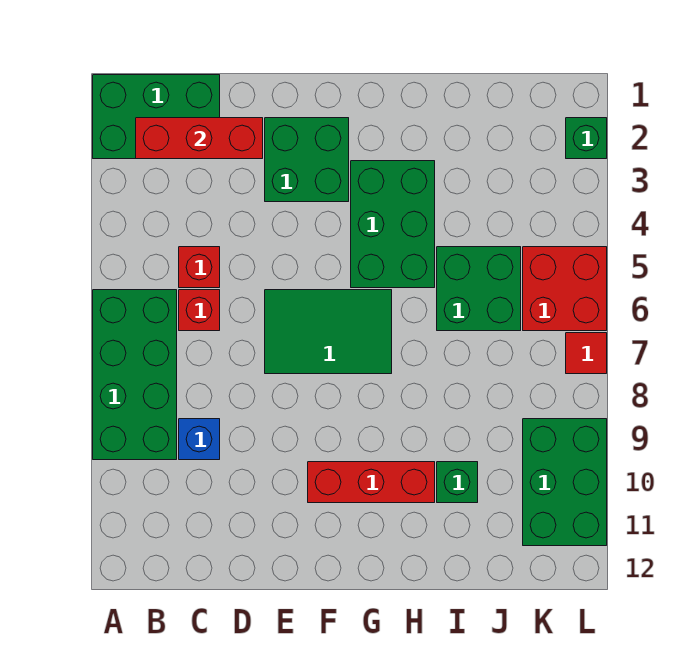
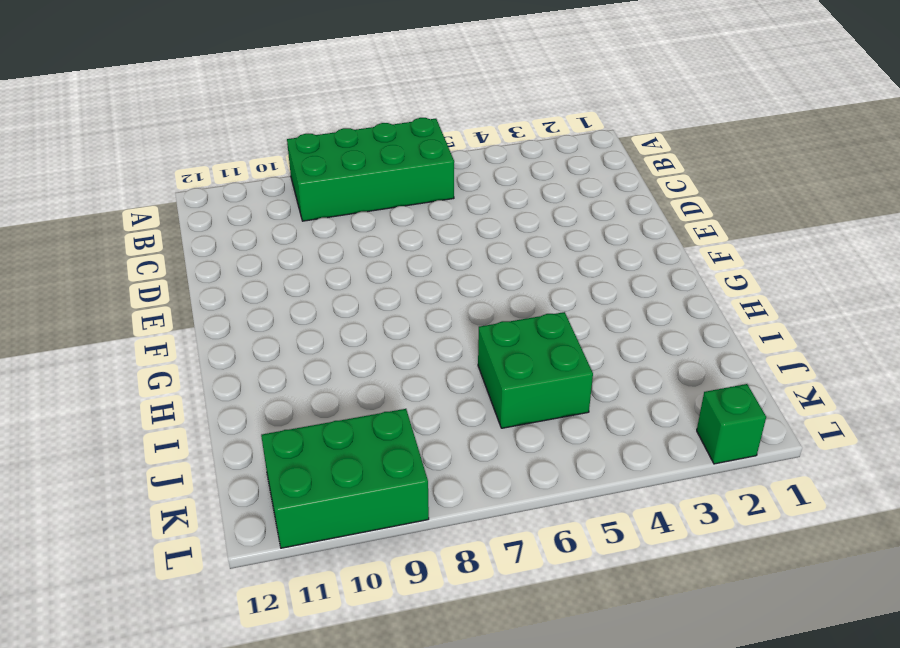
none -> green brick A1:C2 level 1
none -> red brick C5 level 1
none -> red brick C6 level 1

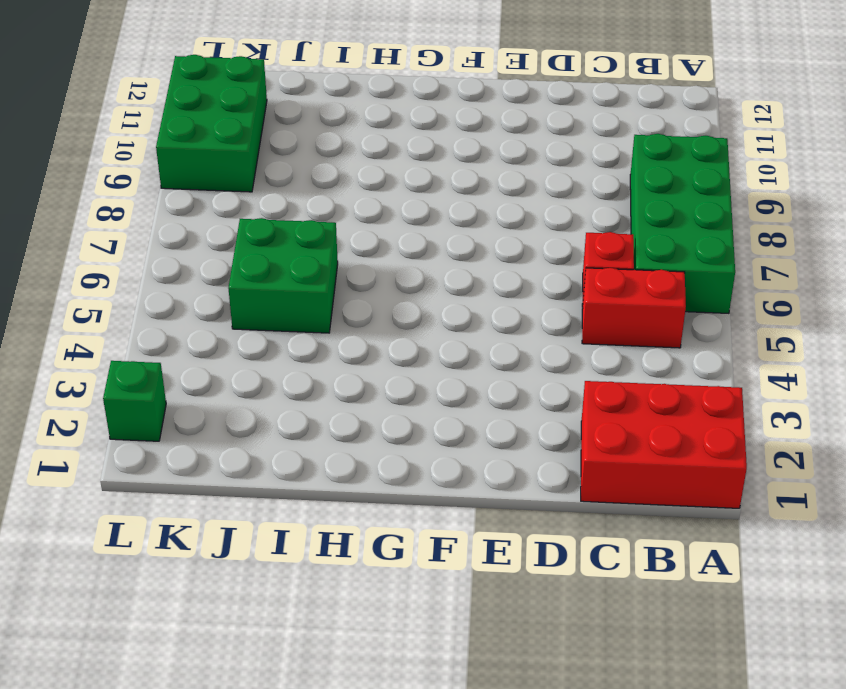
red brick A1:C2 level 1 -> green brick A1:C2 level 1
red brick B5:C5 level 1 -> red brick C5 level 1
none -> blue brick C9 level 1
none -> green brick E2:F3 level 1
none -> green tile E6:G7 level 1

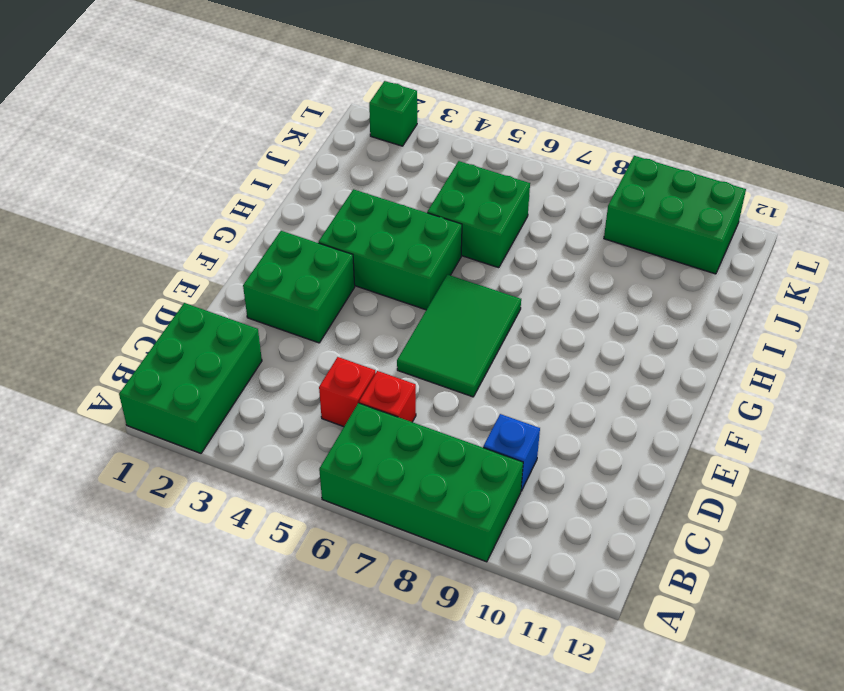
none -> red brick F10:H10 level 1
none -> green brick I10 level 1
none -> red brick K5:L6 level 1

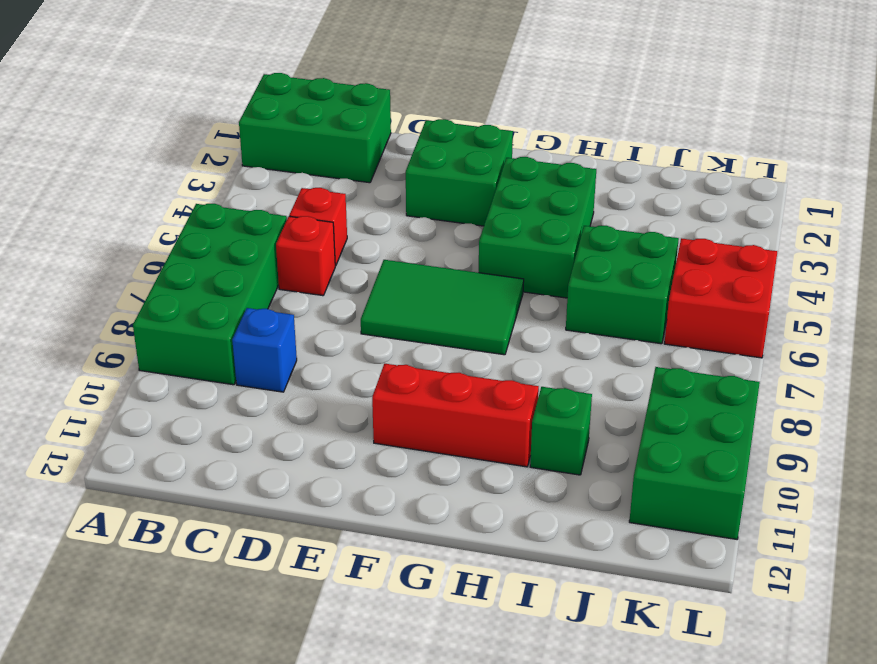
none -> green brick L2 level 1
none -> red tile L7 level 1
none -> red brick B2:D2 level 2

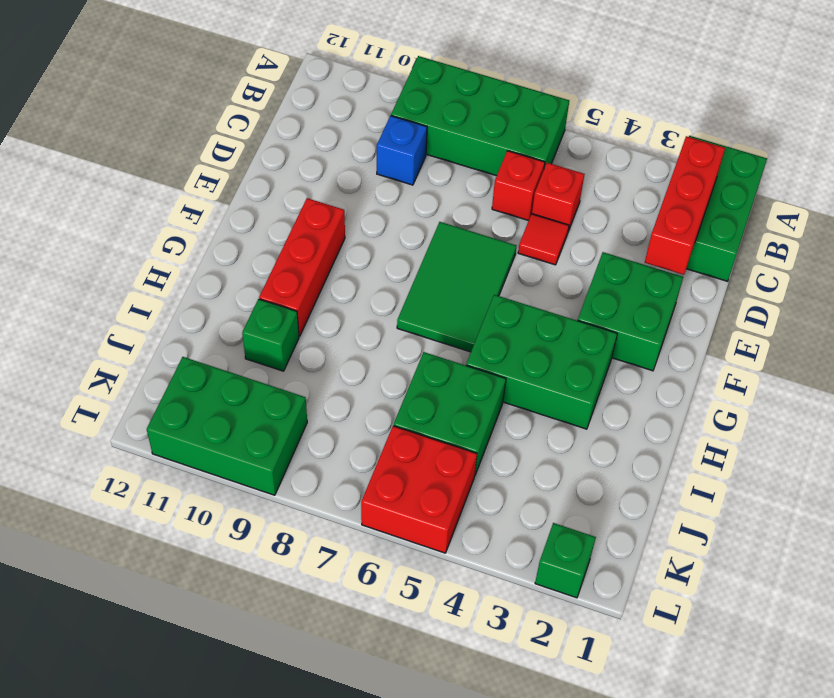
red tile D5 level 1 -> red tile L7 level 1

